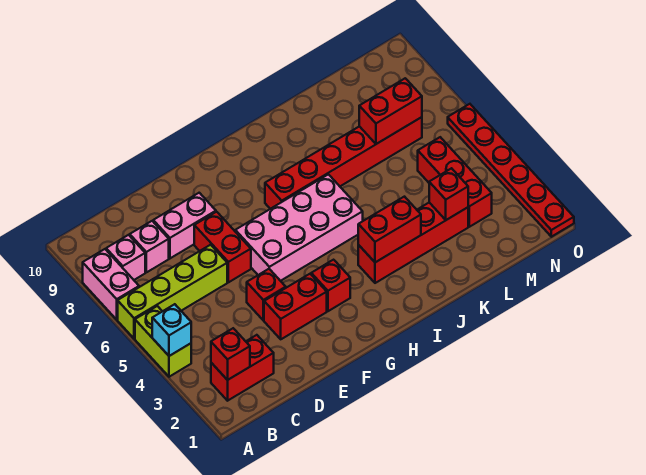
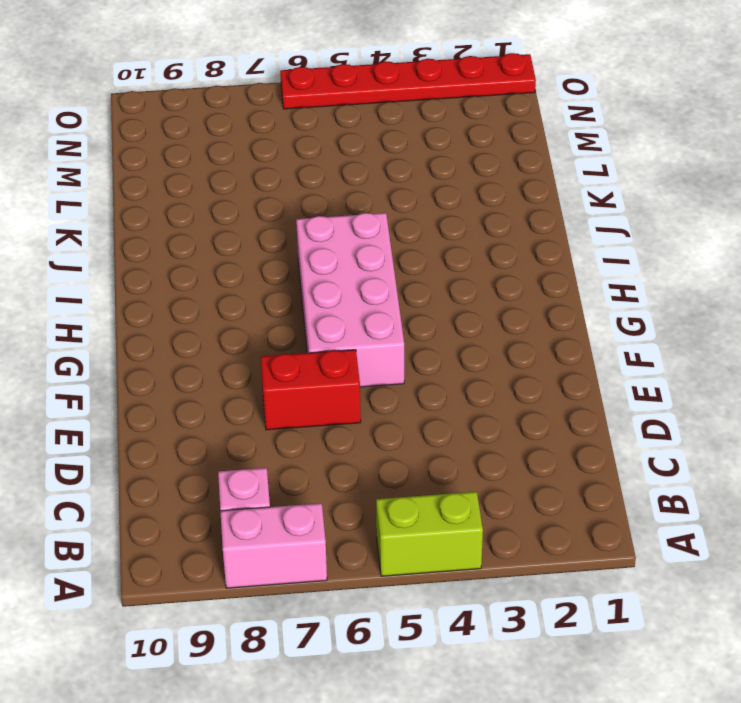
none -> lime brick A6:D6 level 1
none -> red brick B2:C2 level 1
none -> pink brick C8 level 1

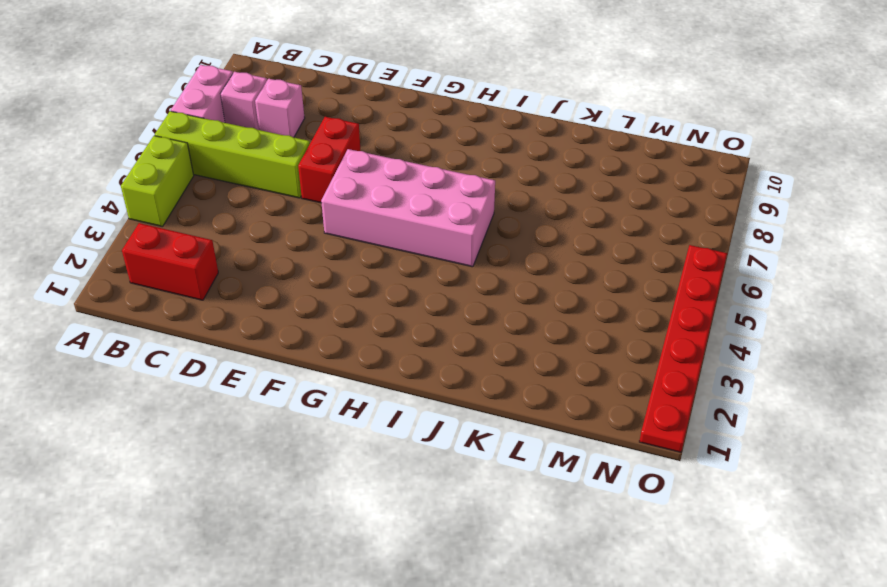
none -> pink brick D8:E8 level 1
none -> red brick E3:F3 level 1
none -> red brick E4 level 1

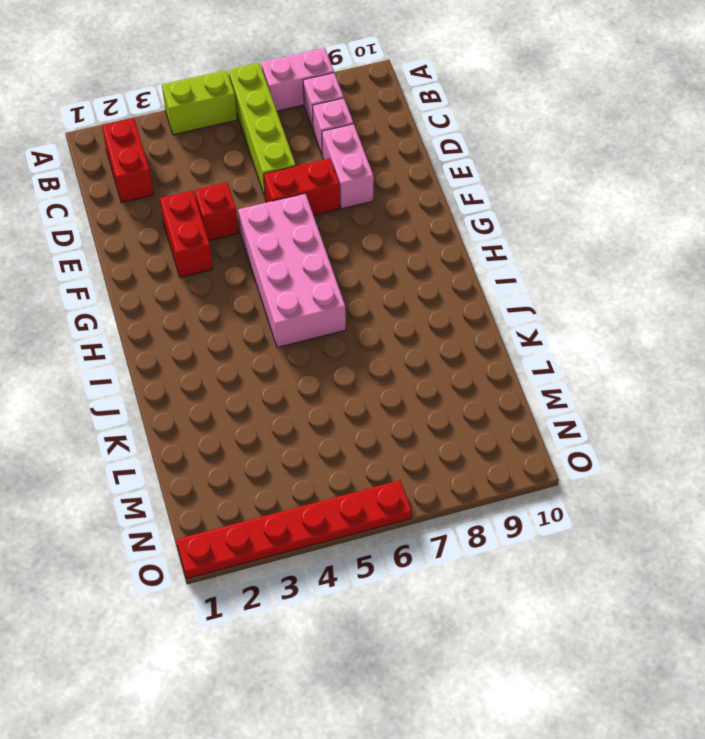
none -> red brick G3 level 1
none -> red brick H7:M7 level 1
none -> red brick I3:L3 level 1

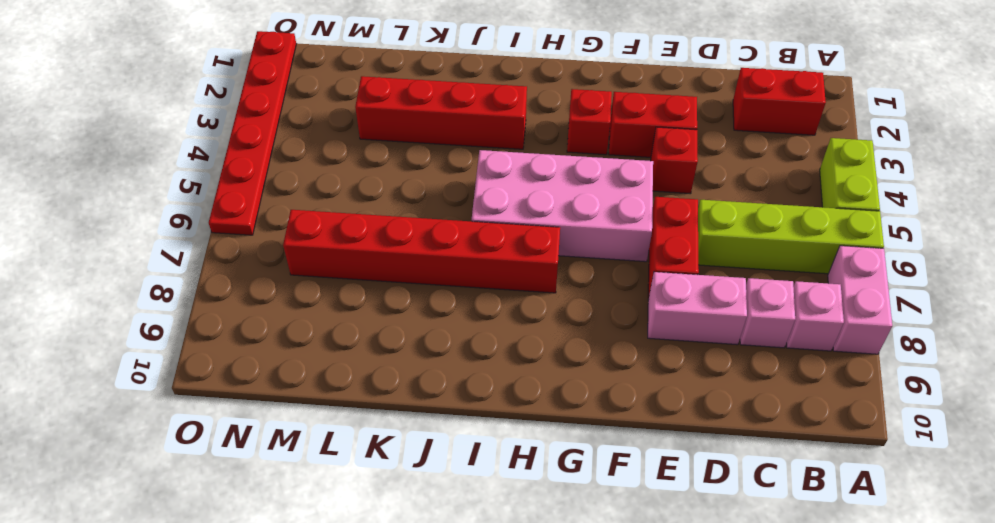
none -> red brick M3:M5 level 1
none -> cyan brick A4 level 2
none -> red brick B2 level 2

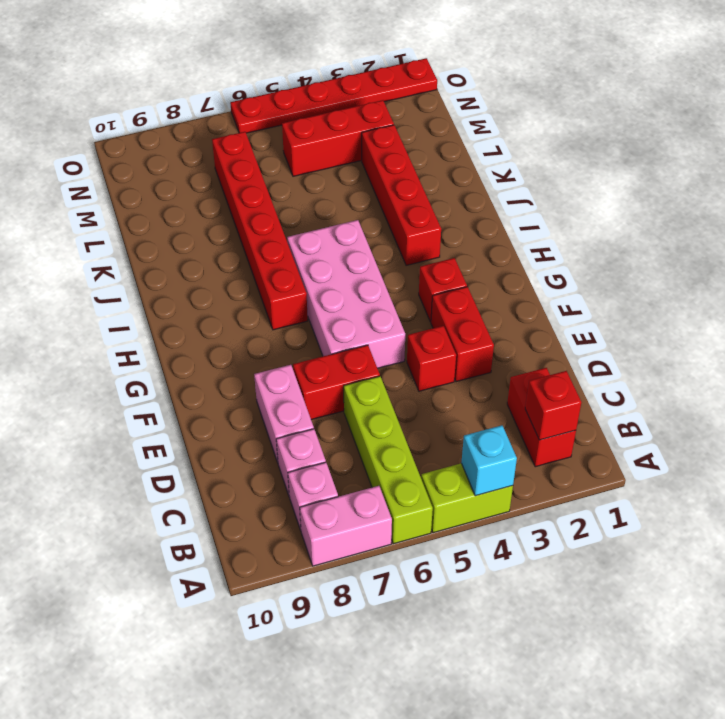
none -> red brick I3:J3 level 2
none -> red brick L3 level 2
none -> red brick L7:M7 level 2

